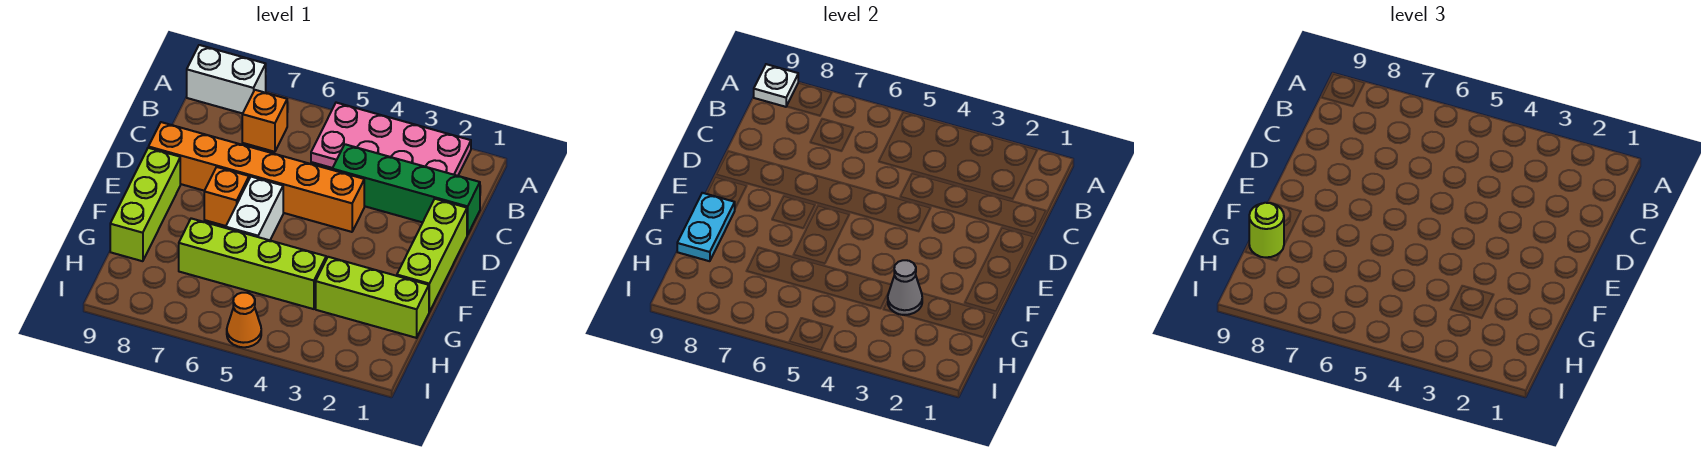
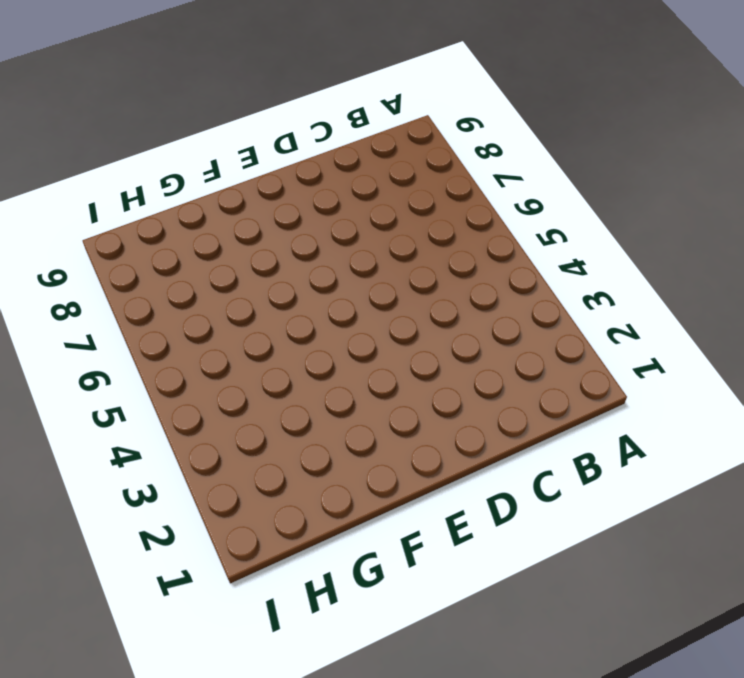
none -> pink plate A2:B5 level 1
none -> white brick A8:A9 level 1
none -> orange brick B7 level 1

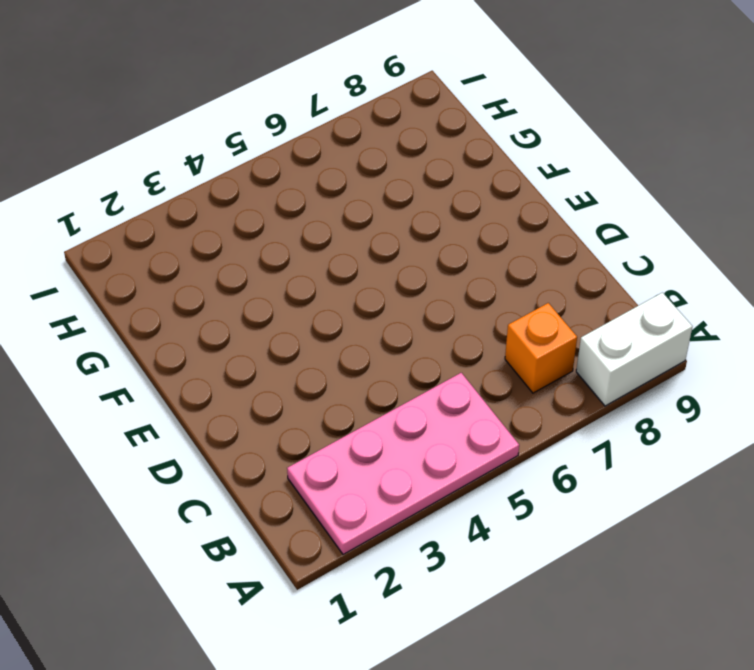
none -> green brick C1:C4 level 1
none -> lime brick D1:F1 level 1
none -> orange brick D4:D9 level 1

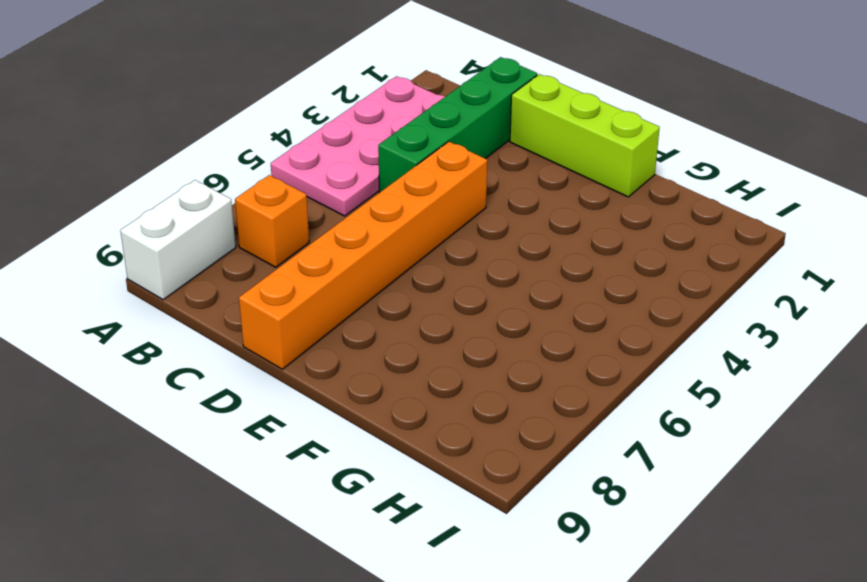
none -> white brick E6:F6 level 1
none -> orange brick E7 level 1
none -> lime brick E9:G9 level 1

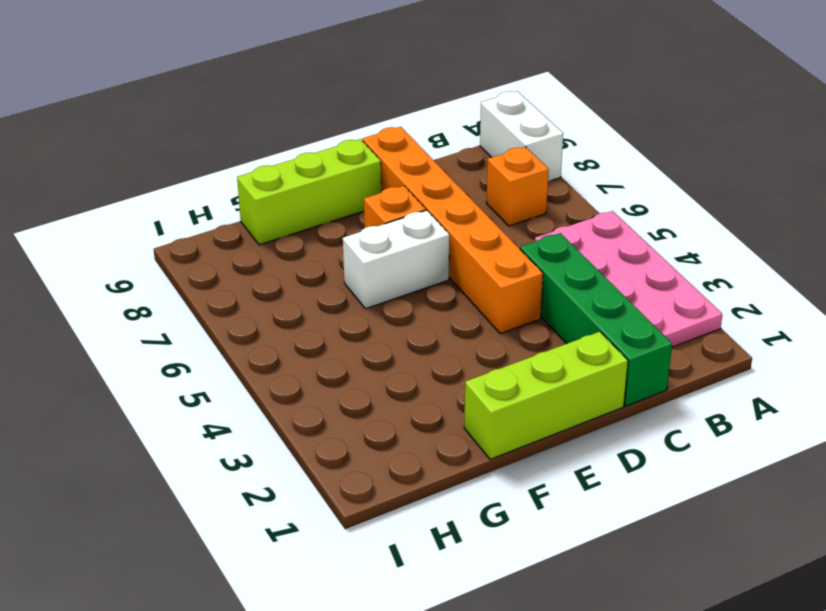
none -> lime brick G1:G3 level 1
none -> lime brick G4:G7 level 1
none -> orange cone I5 level 1

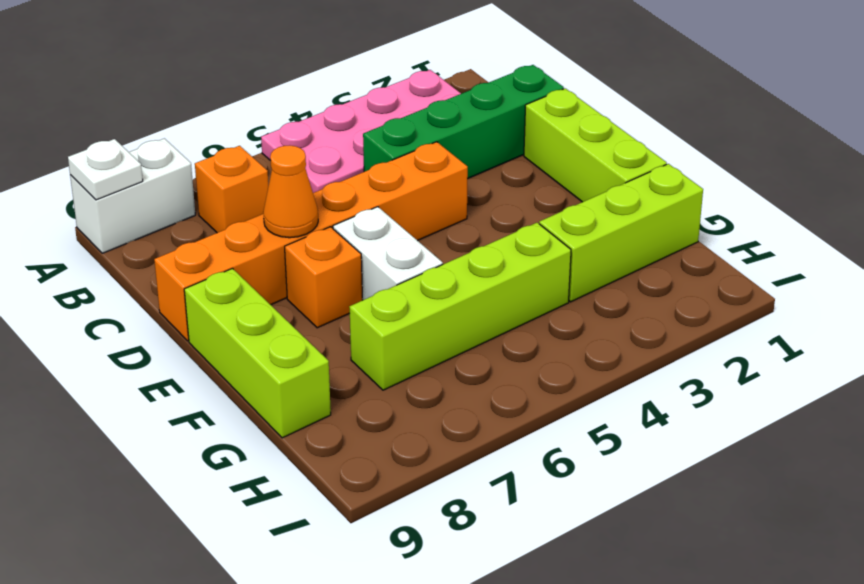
orange cone D7 level 2 -> orange cone I5 level 1
none -> cyan plate F9:G9 level 2
none -> grey cone G3 level 2
none -> lime round brick G9 level 3

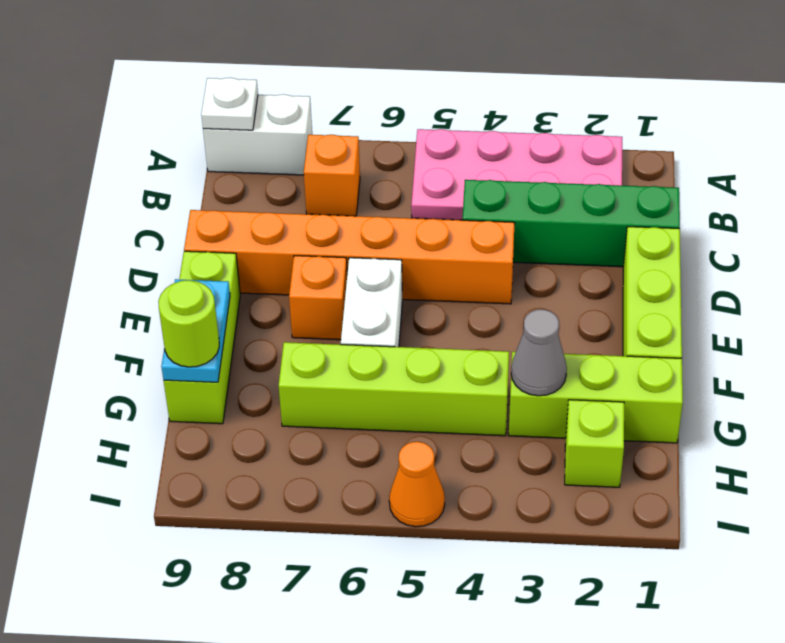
lime brick H2 level 1 -> none

